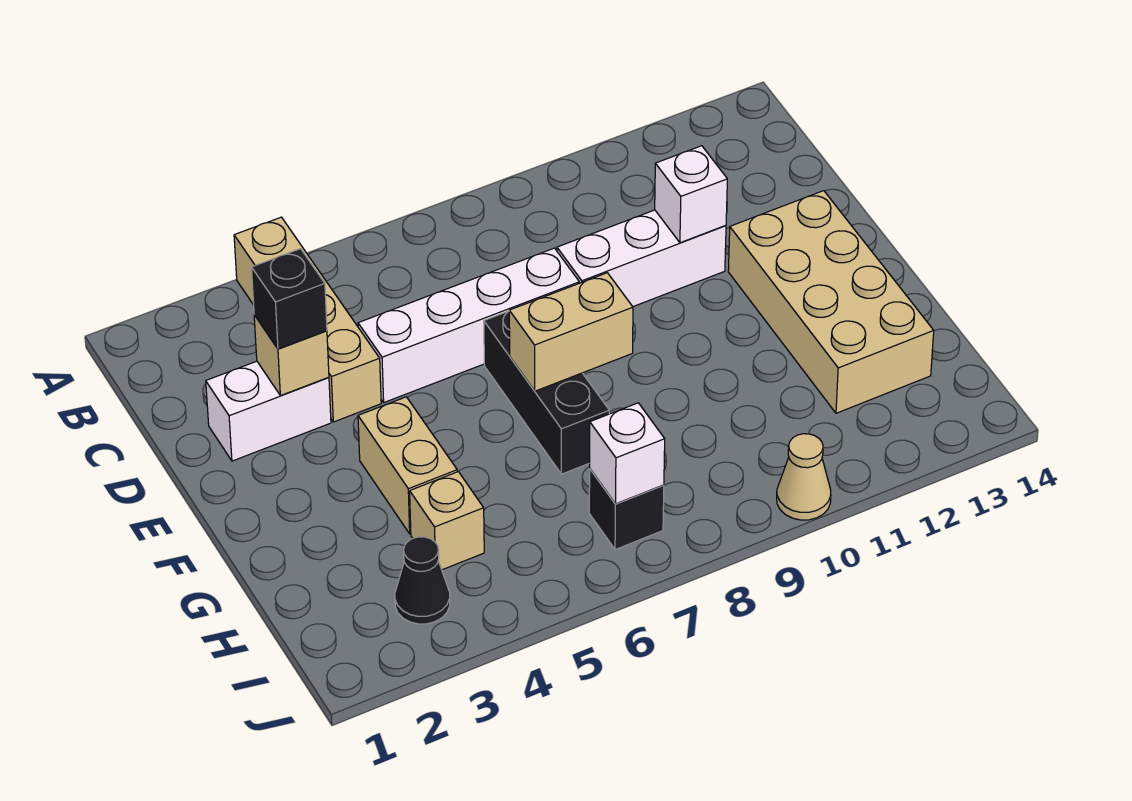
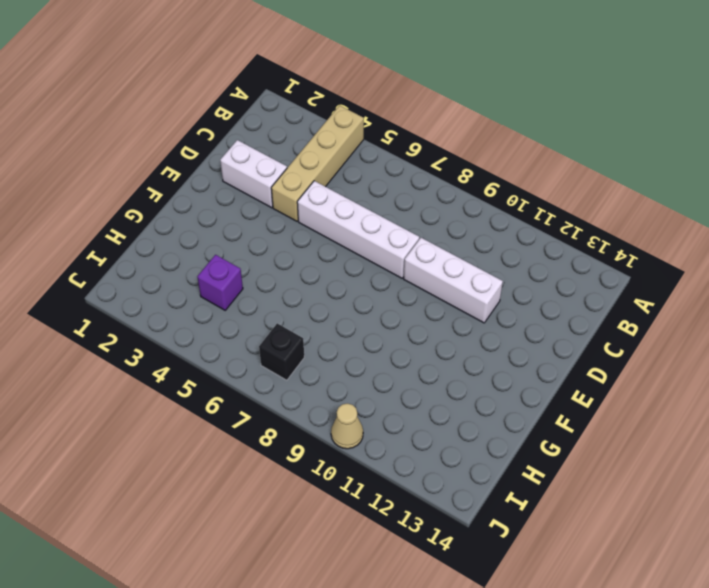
purple brick H4 level 1 -> tan brick H4 level 1
none -> black brick E7:G7 level 1
none -> tan brick E12:H13 level 1
none -> tan brick F4:G4 level 1

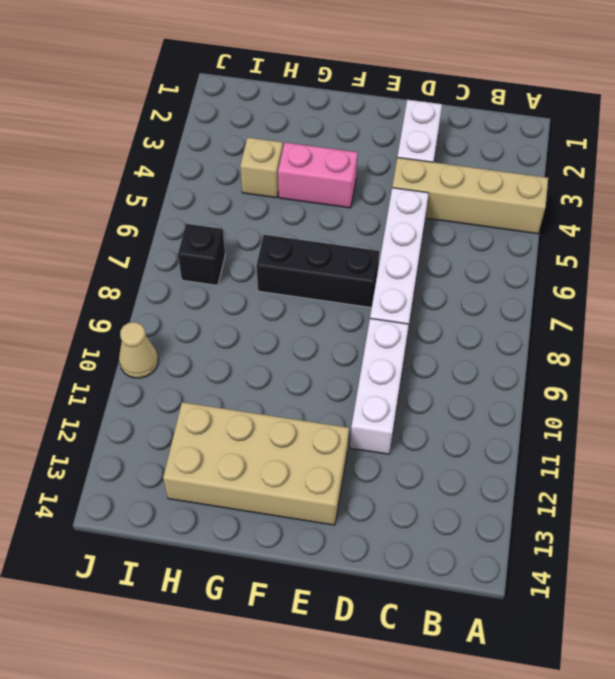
pink brick F4:G4 level 1 -> tan brick F4:G4 level 1
none -> black cone I3 level 1
none -> tan brick D3 level 2
none -> white brick D11 level 2

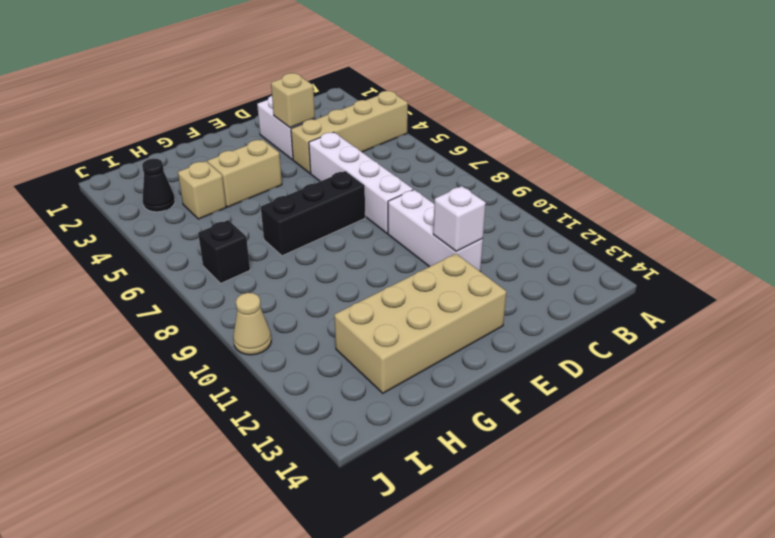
none -> tan brick F7:F8 level 2
none -> white brick I7 level 2
none -> black brick D3 level 3

